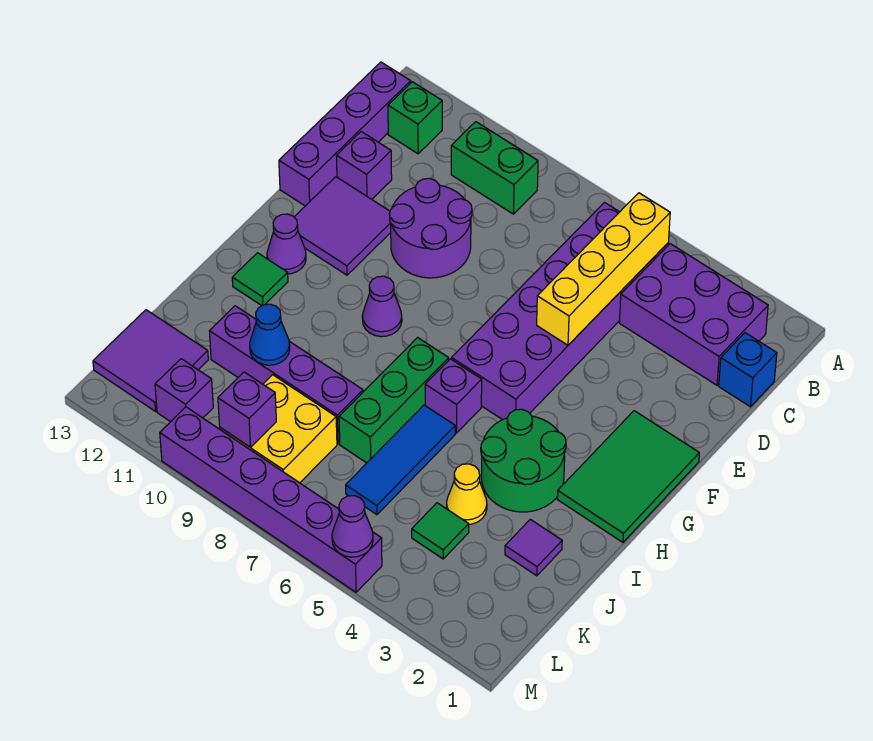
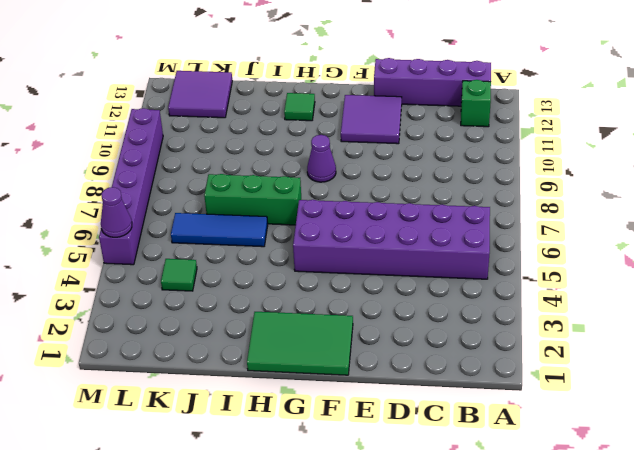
none -> purple brick B2:C4 level 1
none -> green brick B9:B10 level 1
none -> blue brick C1 level 1

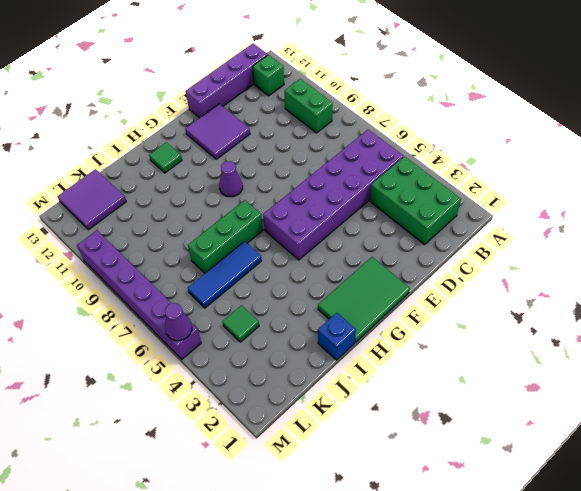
green brick B2:C4 level 1 -> purple brick B2:C4 level 1
blue brick I1 level 1 -> blue brick C1 level 1
none -> purple round brick D9:E10 level 1
none -> purple brick D12 level 1
none -> purple cone G12 level 1

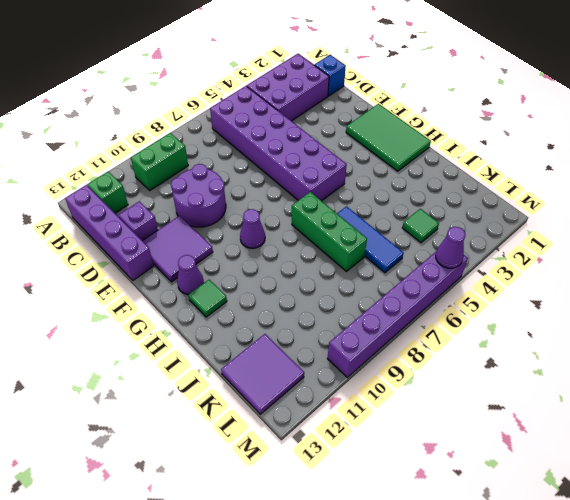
none -> green round brick H3:I4 level 1
none -> purple brick H6 level 1
none -> purple tile J2 level 1

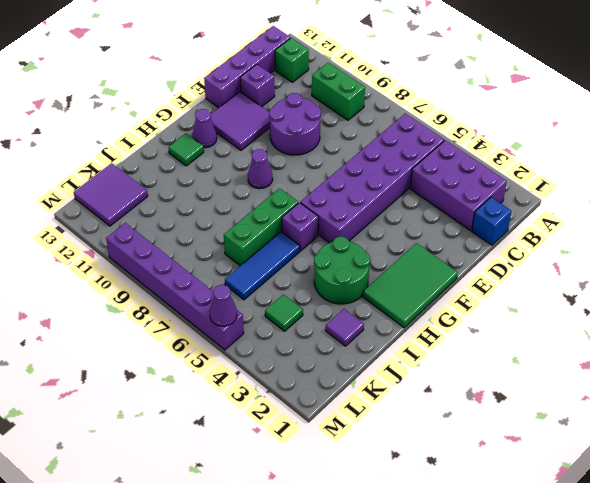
none -> yellow cone J4 level 1
none -> purple brick J8:J11 level 1
none -> yellow brick K8:L9 level 1

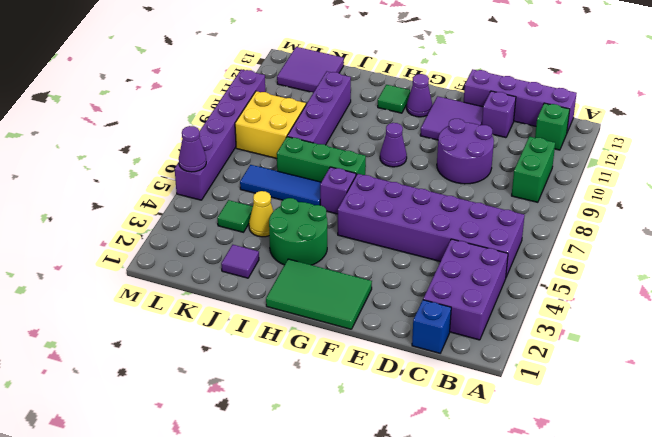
none -> purple brick L11 level 1
none -> yellow brick B5:E5 level 2
none -> blue cone J10 level 2

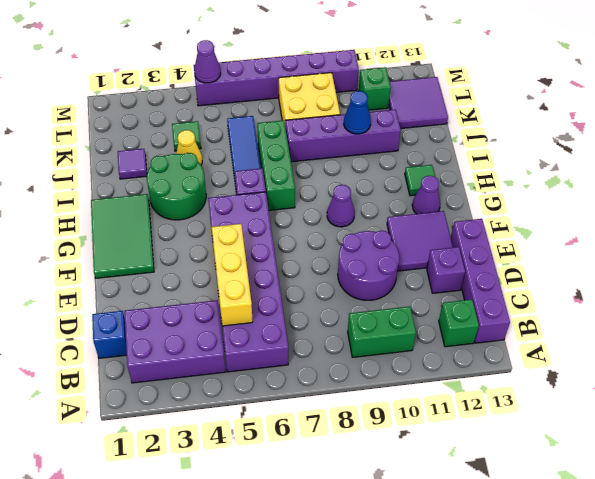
yellow brick C5:E5 level 2 -> yellow brick B5:E5 level 2
green brick L11 level 1 -> purple brick L11 level 1
none -> purple brick L9 level 2

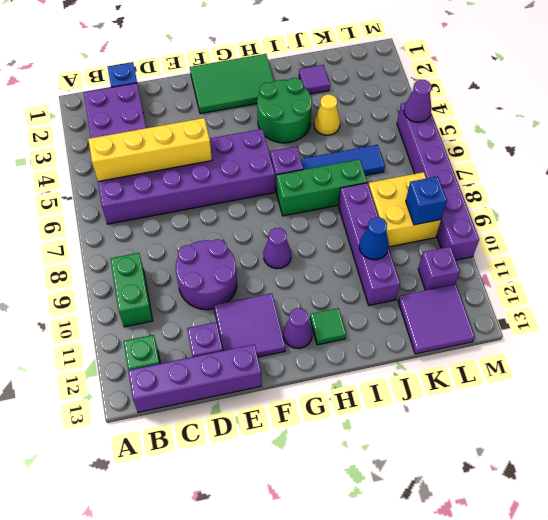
blue brick L9 level 2 -> purple brick L9 level 2
none -> green tile K4 level 1

